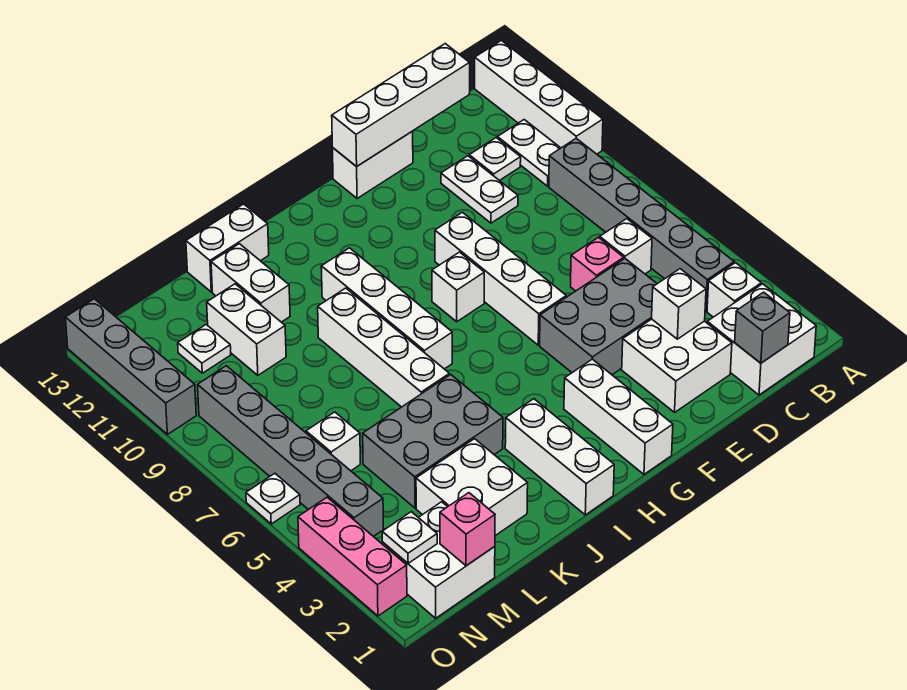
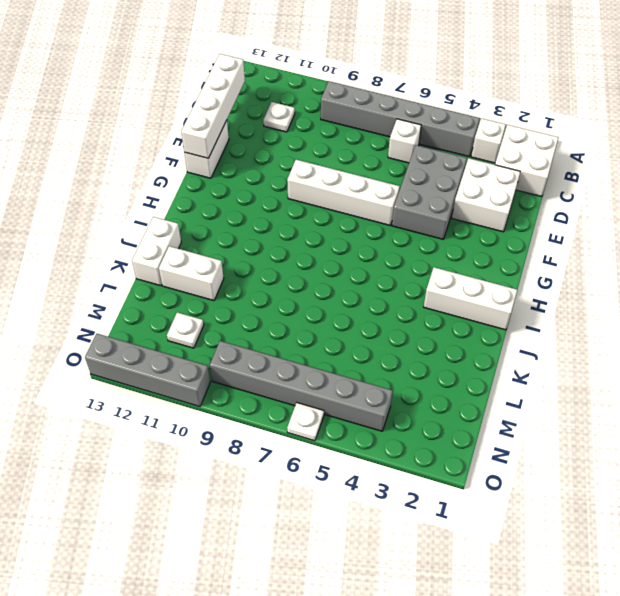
none -> white brick A10:A13 level 1
none -> white plate B10:B11 level 1
none -> pink brick D6 level 1
none -> white plate D10:D11 level 1

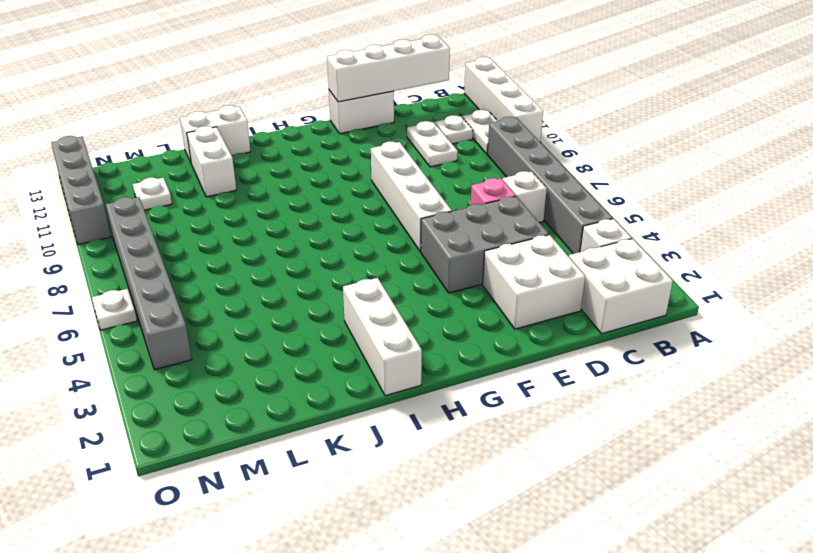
none -> white brick G1:G3 level 1
none -> white brick G8 level 1
none -> white brick I7:I10 level 1
none -> grey brick J4:L5 level 1

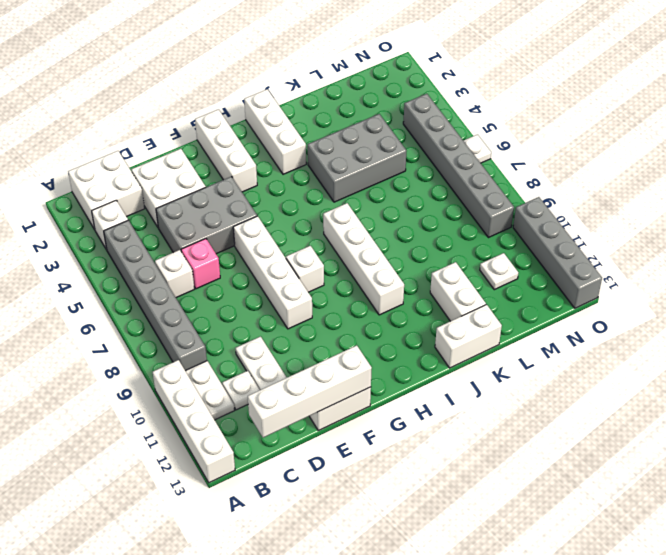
none -> white brick J6:J9 level 1
none -> white brick K2:L3 level 1
none -> white brick L10:L11 level 1
none -> white brick M1:N2 level 1

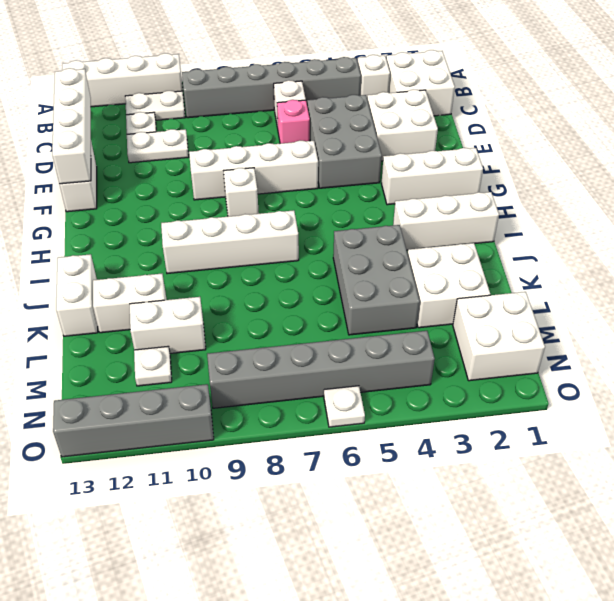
none -> white brick J6:J9 level 1
none -> white brick M6 level 1
none -> pink brick O2:O4 level 1
none -> grey brick C1 level 2

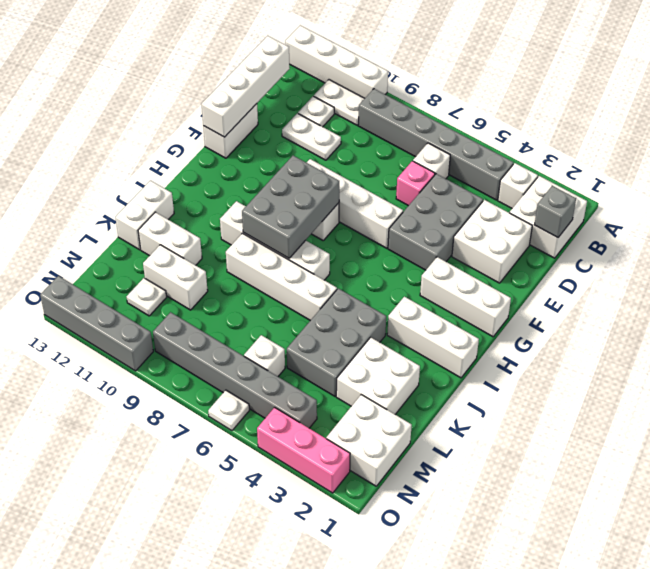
grey brick G8:I9 level 2 -> none
none -> white brick D3 level 2
none -> pink brick M1 level 2
none -> white plate N2 level 2

